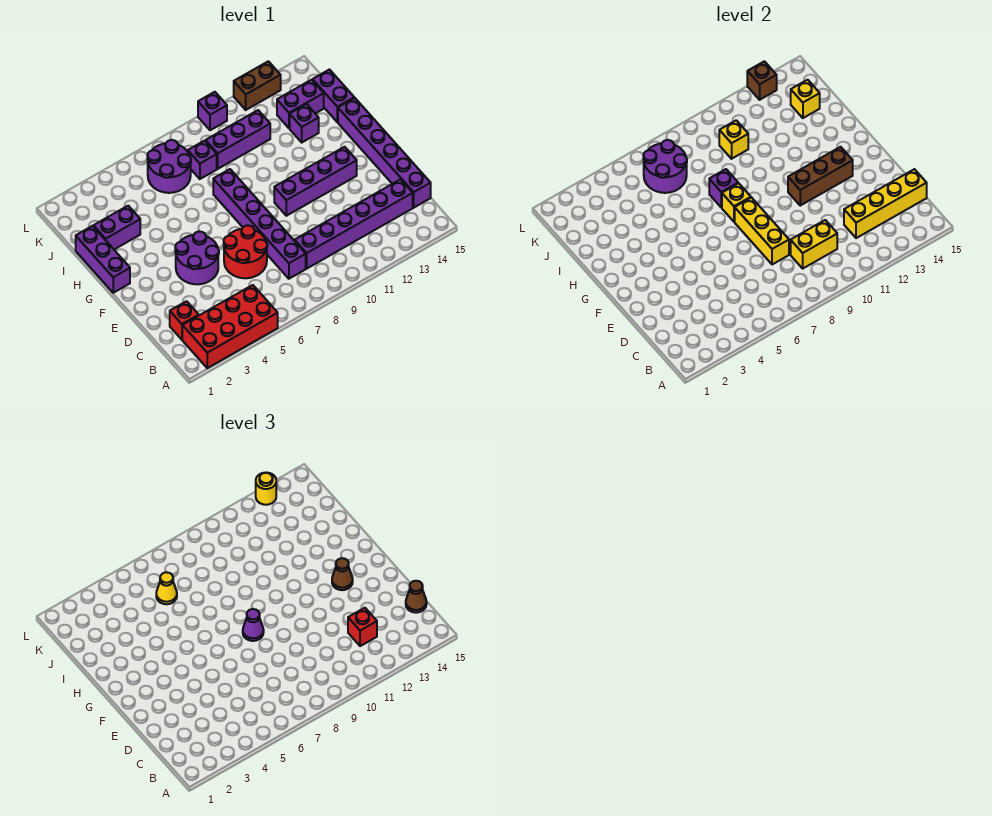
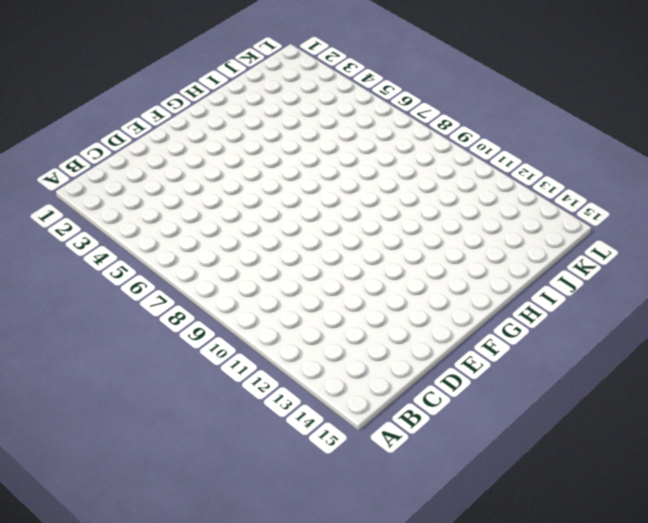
none -> red brick A2:B5 level 1
none -> red brick C2 level 1
none -> purple brick C8:H8 level 1
none -> purple brick C9:C14 level 1

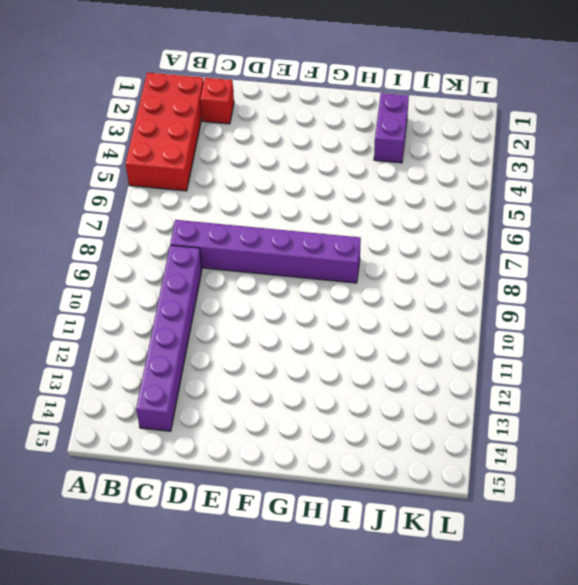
none -> purple brick C15:H15 level 1
none -> red round brick D6:E7 level 1
none -> purple round brick E4:F5 level 1
none -> purple brick F10:F13 level 1

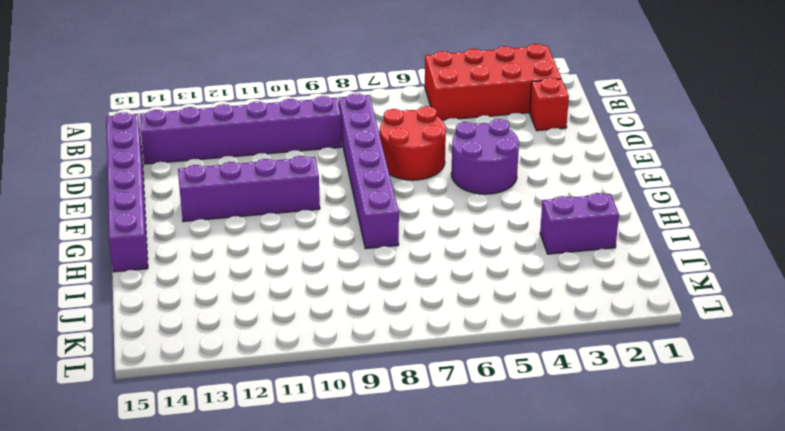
none -> purple brick G1:I1 level 1
none -> purple brick I13 level 1
none -> purple brick I15:J15 level 1
none -> purple round brick J6:K7 level 1

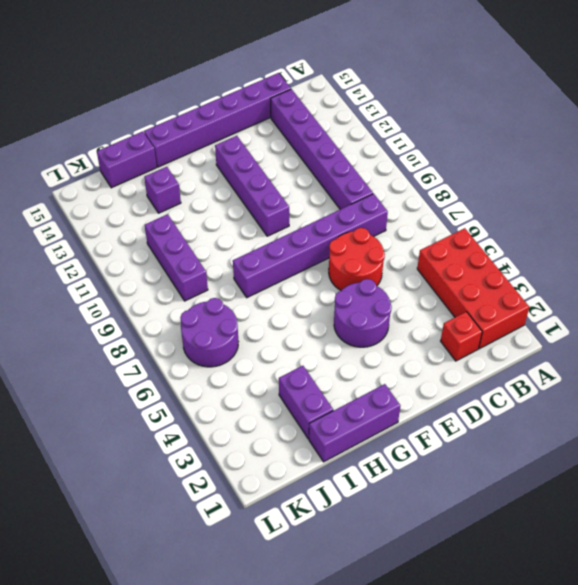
none -> purple brick J8 level 1
none -> purple brick J13:J14 level 1
none -> purple brick L10 level 1
none -> brown brick L12:L13 level 1

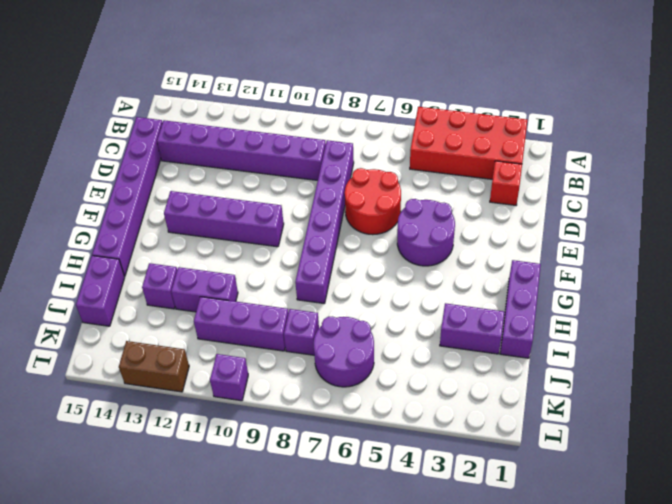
purple brick I11:I12 level 1 -> purple brick J13:J14 level 1
none -> yellow brick C9:C10 level 2
none -> yellow brick C12:C15 level 2
none -> yellow brick D8:F8 level 2
none -> brown brick F11:F13 level 2

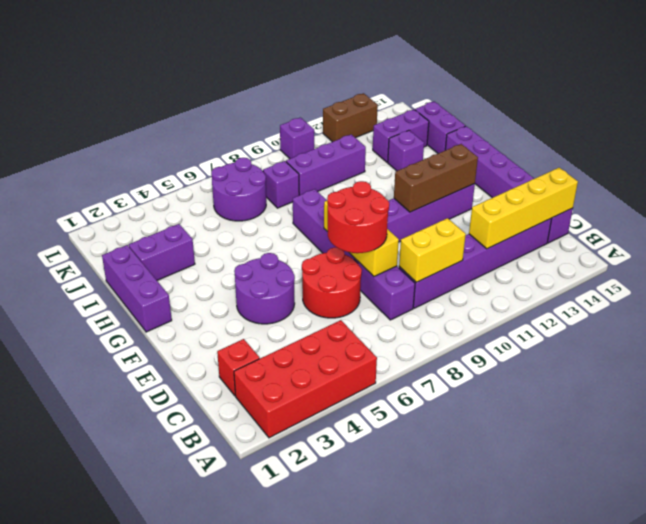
red round brick D7:E8 level 3 -> none
none -> yellow brick G8 level 2
none -> purple brick H8 level 2
none -> purple round brick J6:K7 level 2
none -> yellow brick J10 level 2

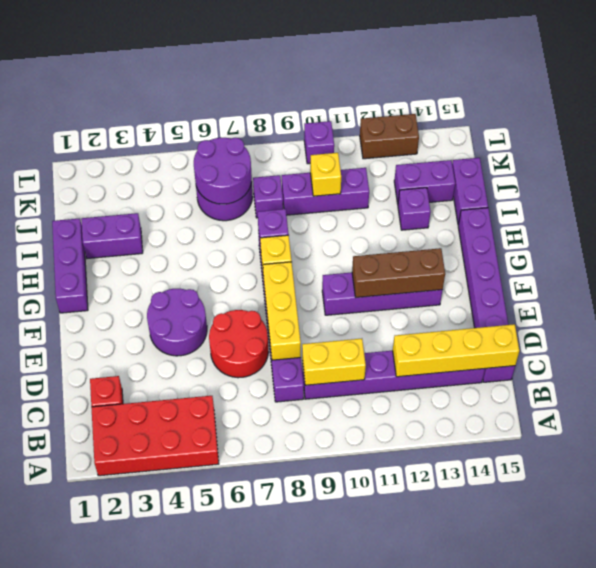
none -> yellow brick J14 level 2
none -> brown brick L13 level 2
none -> red brick C12 level 3
none -> brown cone C15 level 3

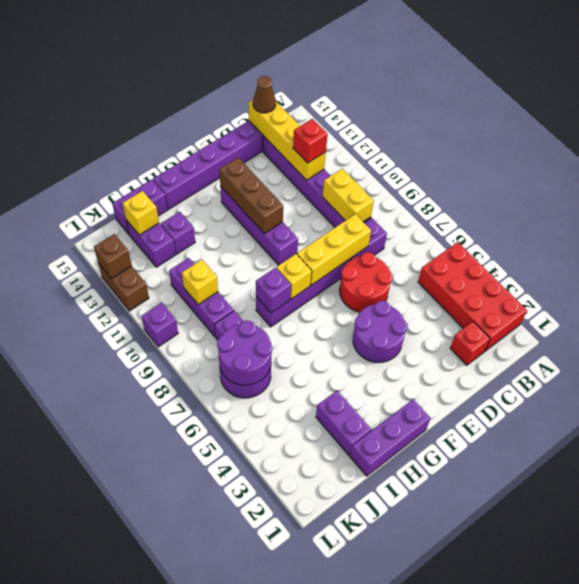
none -> purple cone F8 level 3
none -> brown cone F13 level 3
none -> yellow cone J6 level 3
none -> yellow round brick L13 level 3

